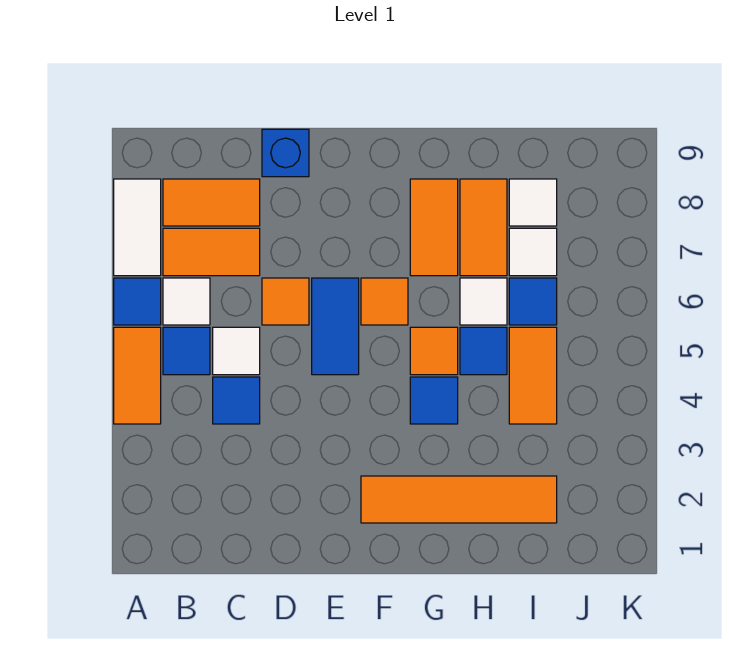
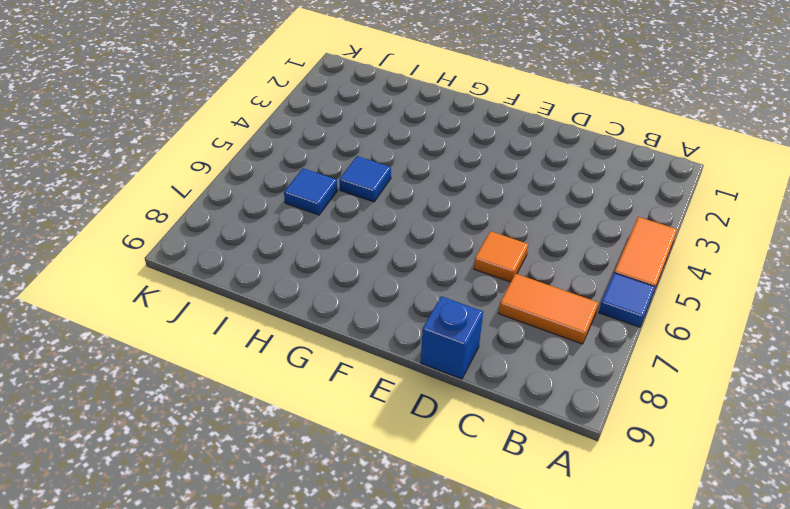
none -> white tile A7:A8 level 1
none -> blue tile B5 level 1
none -> white tile B6 level 1

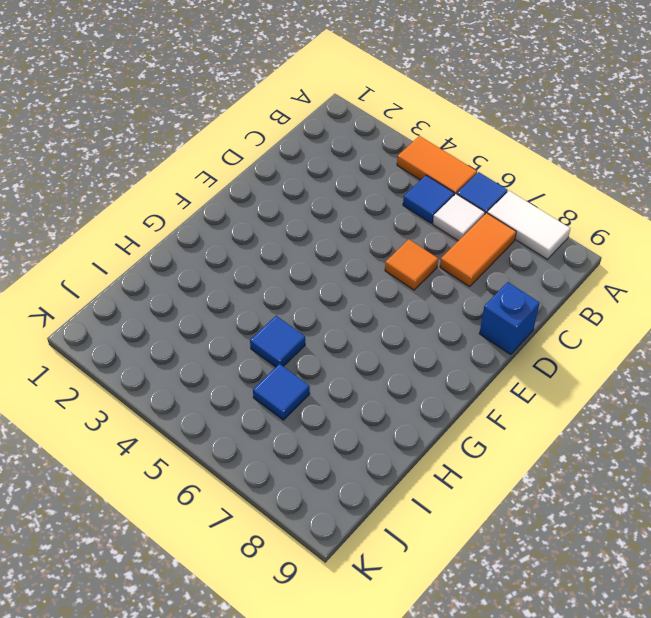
none -> orange tile B8:C8 level 1
none -> blue tile C4 level 1
none -> white tile C5 level 1

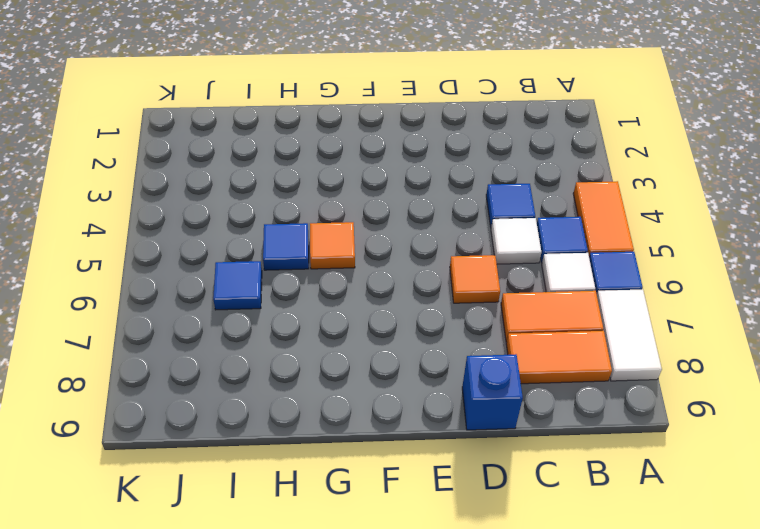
none -> blue tile E5:E6 level 1
none -> orange tile F2:I2 level 1
none -> orange tile F6 level 1

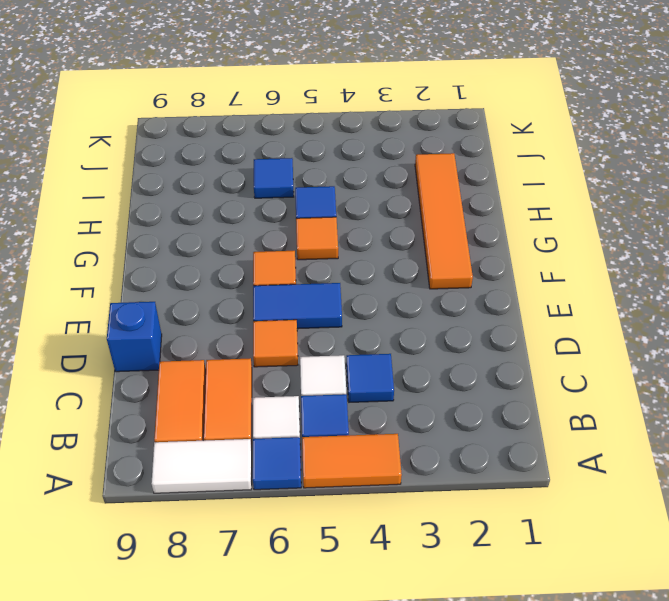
none -> blue tile G4 level 1
none -> orange tile G7:G8 level 1
none -> white tile H6 level 1

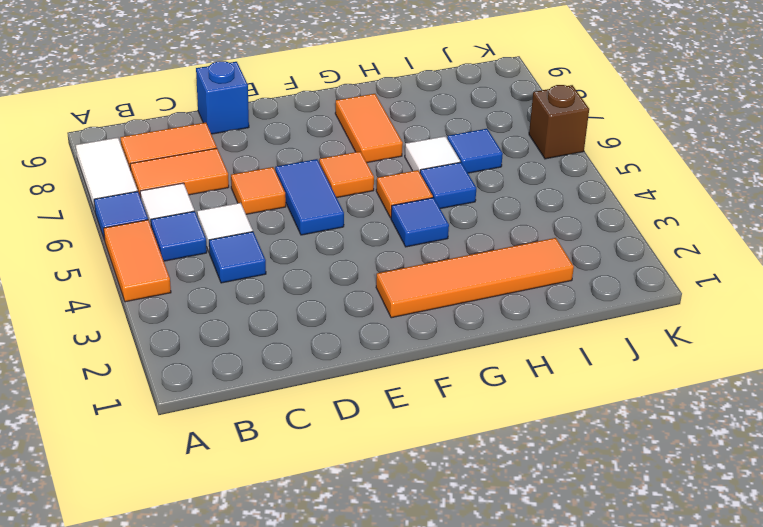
brown brick K6 level 1 -> none
none -> orange tile H7:H8 level 1
none -> orange tile I4:I5 level 1
none -> white tile I7 level 1

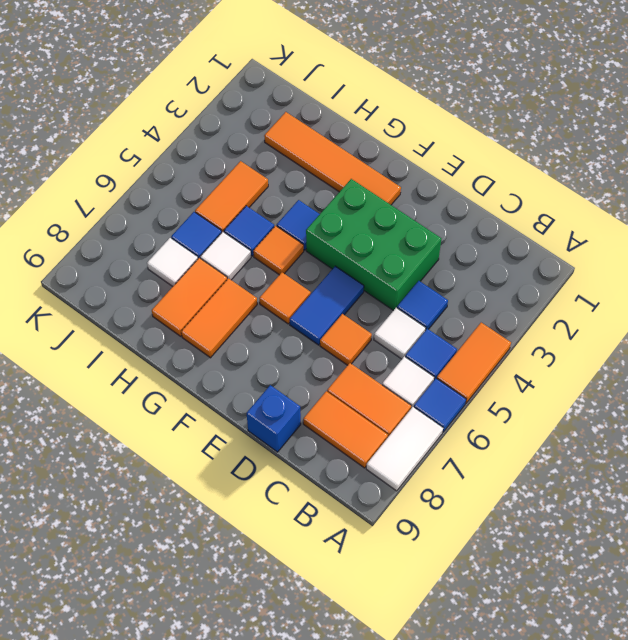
green brick D3:F4 level 1 -> none
none -> white tile I8 level 1

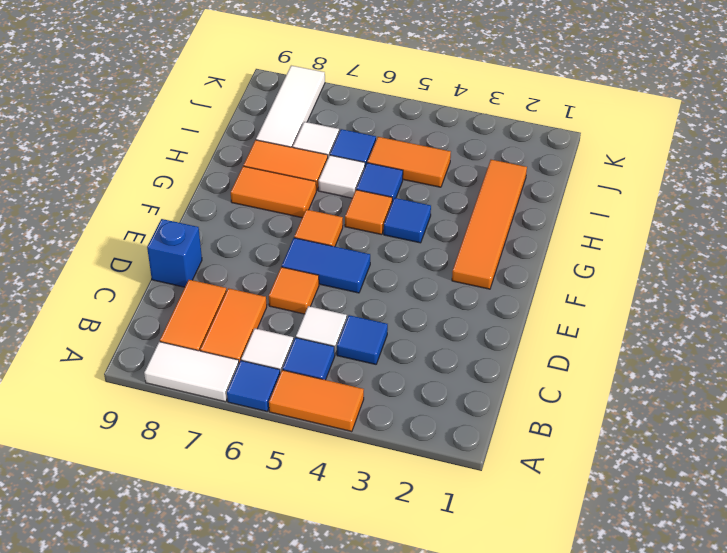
white tile I8:K8 level 1 -> white tile I8 level 1

